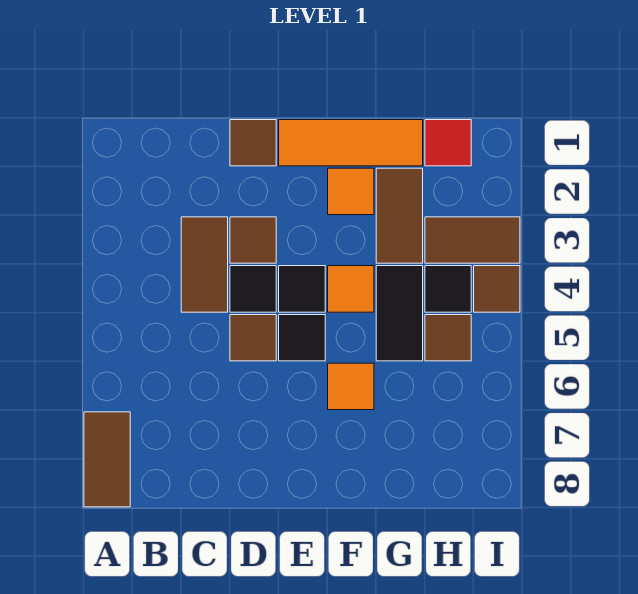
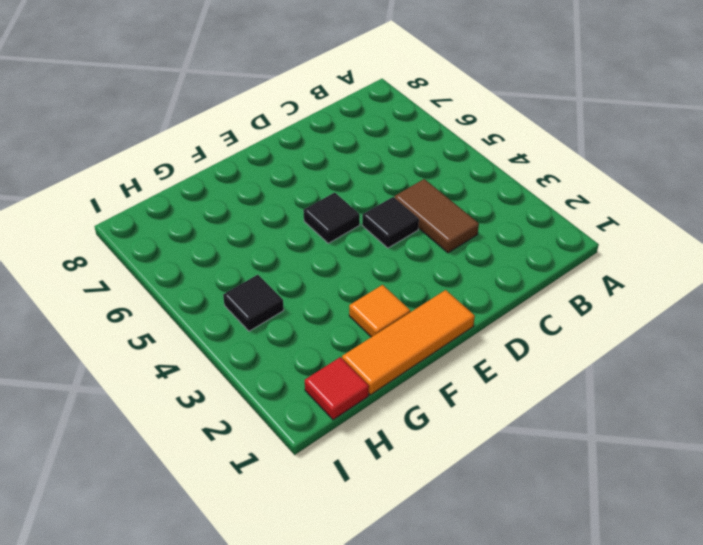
none -> brown tile A7:A8 level 1
none -> brown tile D1 level 1
none -> brown tile D3 level 1

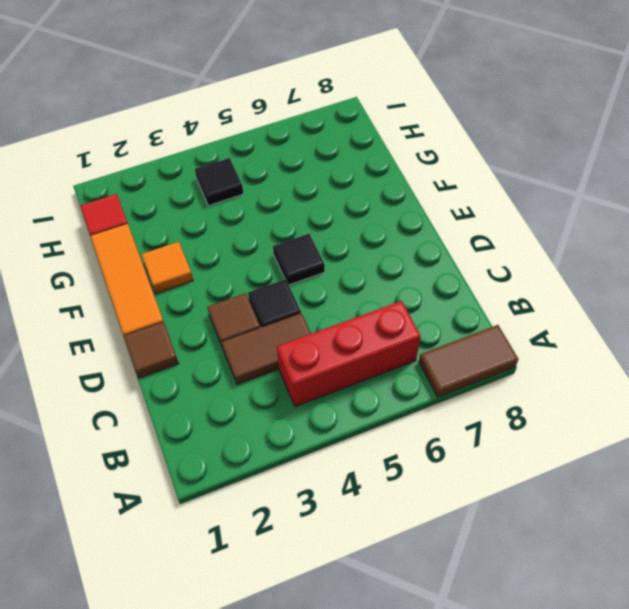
red brick B4:B6 level 1 -> none
none -> brown tile D5 level 1
none -> black tile E4 level 1
none -> orange tile F4 level 1

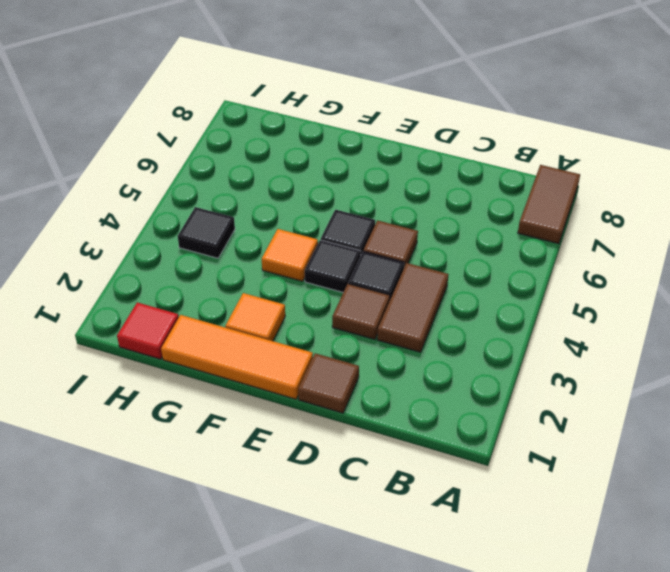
none -> orange tile F6 level 1
none -> brown tile G2:G3 level 1
none -> black tile G4:G5 level 1

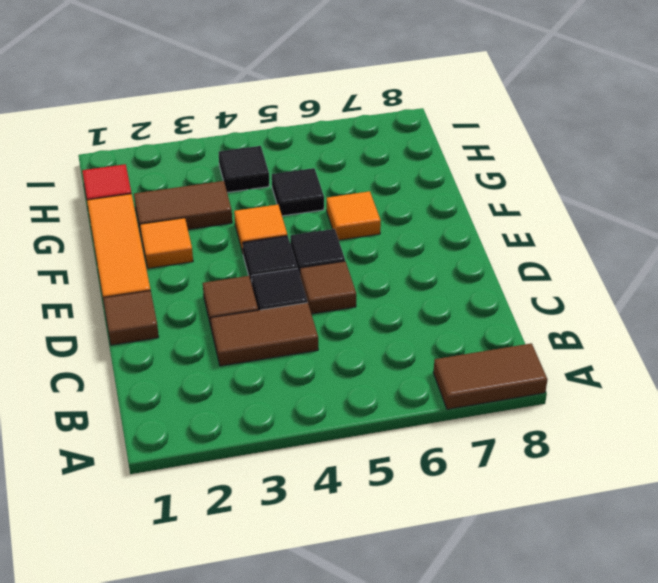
black tile G5 level 1 -> black tile G4:G5 level 1
none -> brown tile H3:I3 level 1
none -> brown tile H5 level 1
none -> brown tile I4 level 1

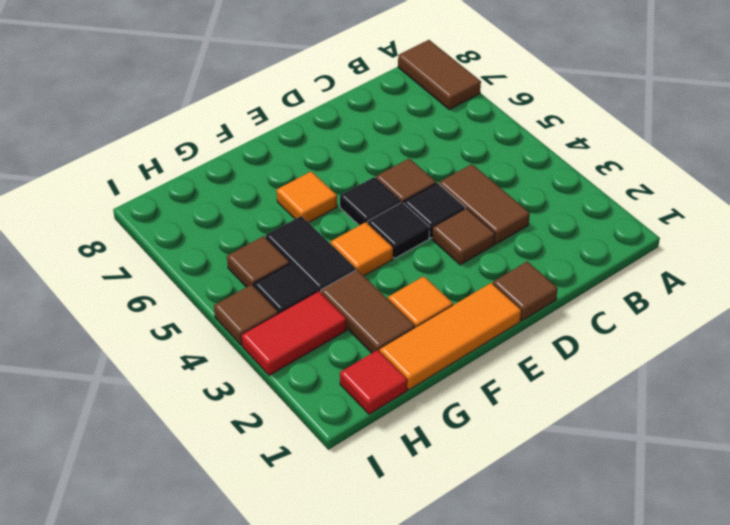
red tile H3:I3 level 1 -> brown tile H3:I3 level 1

